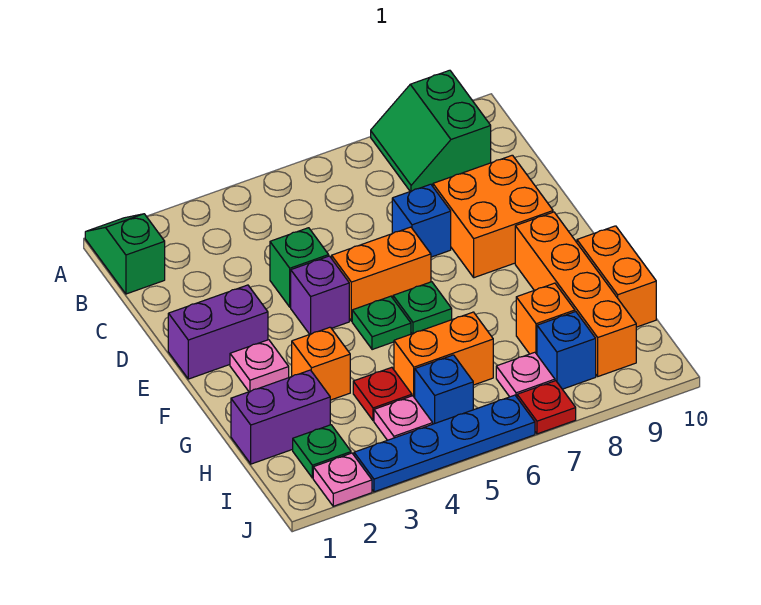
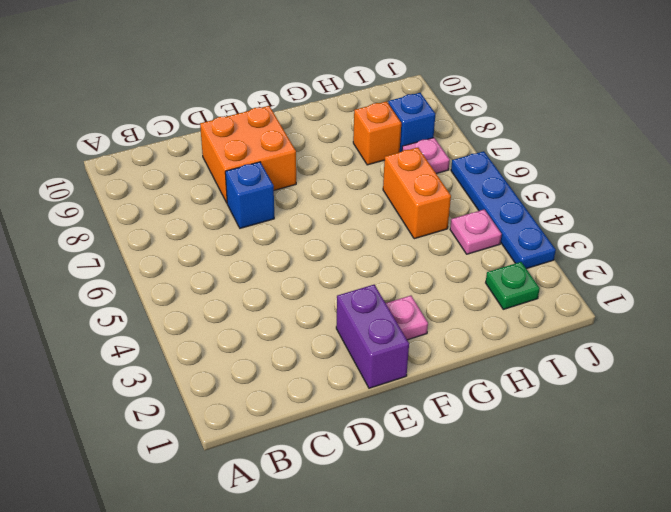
none -> green slope A1:B1 level 1 top B
none -> green slope A8:B9 level 1 top 9
none -> green brick D4 level 1

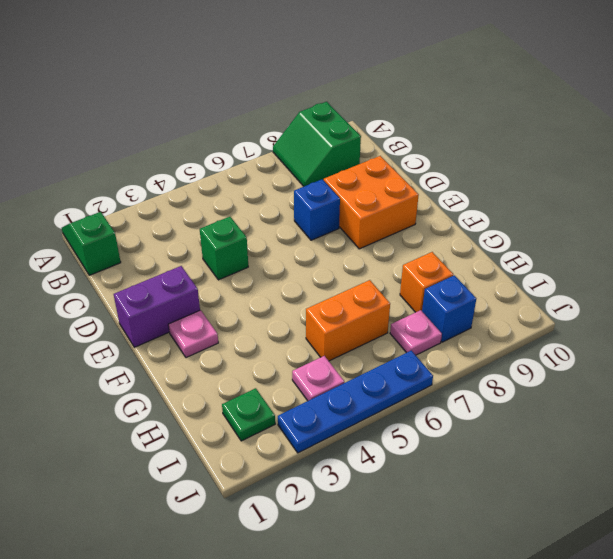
none -> purple brick E4 level 1
none -> orange brick E5:E6 level 1
none -> green plate F5 level 1

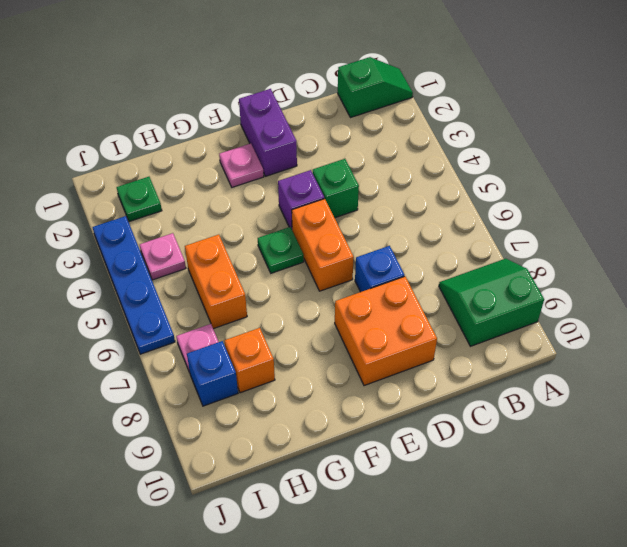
none -> green plate F6 level 1
none -> orange brick F9:I9 level 1
none -> orange brick G3 level 1

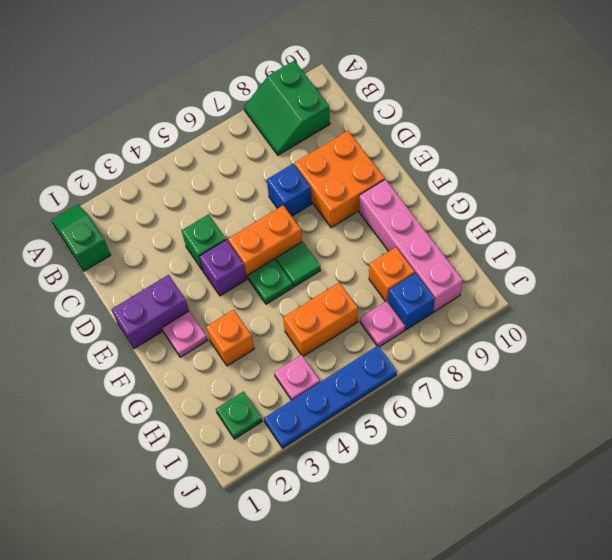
green tile F6 level 1 -> green plate F6 level 1
pink brick F9:I9 level 1 -> orange brick F9:I9 level 1
none -> orange brick G10:H10 level 1
none -> purple brick H1:H2 level 1
none -> red plate H4 level 1

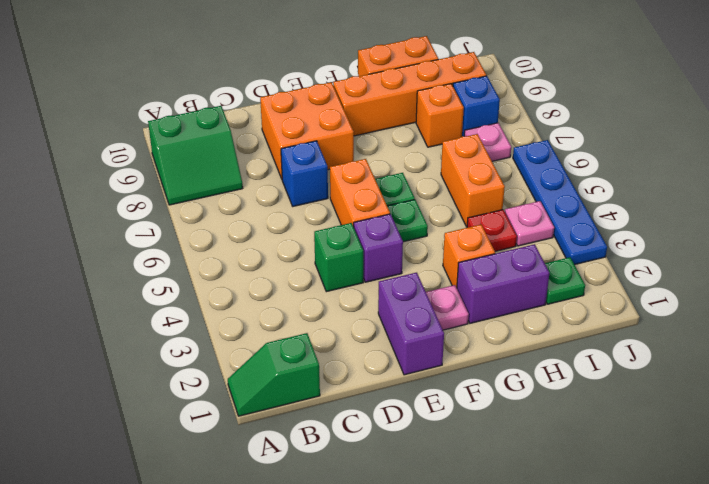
purple brick G2:H2 level 1 -> purple brick H1:H2 level 1
none -> blue brick I5 level 1
none -> pink plate J2 level 1
none -> red plate J7 level 1

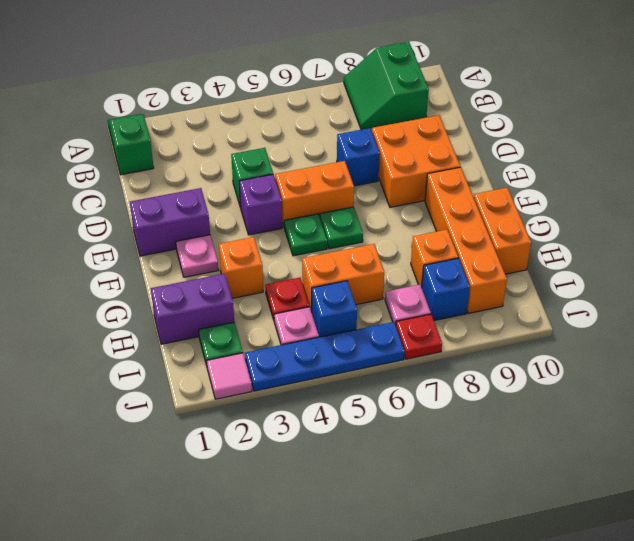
pink tile J2 level 1 -> pink plate J2 level 1

